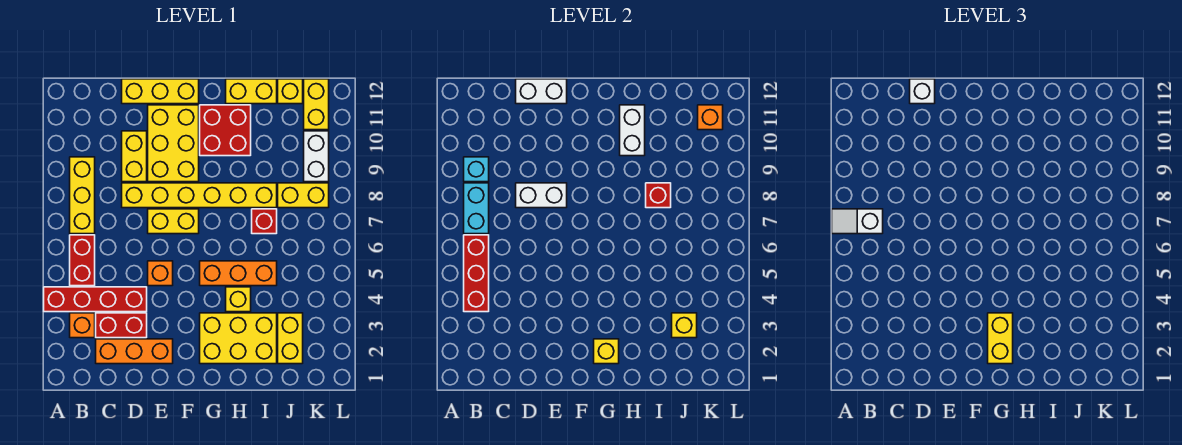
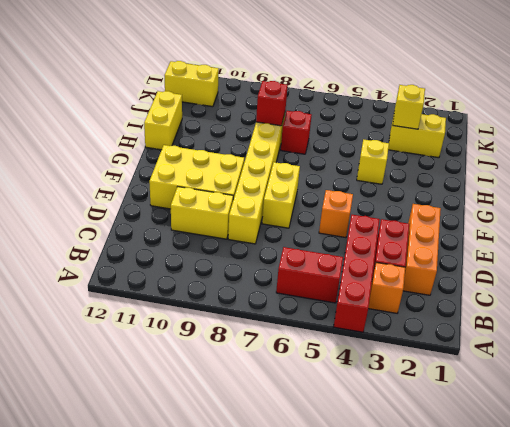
none -> yellow brick B7:B9 level 1
none -> yellow brick D12:F12 level 1
none -> yellow brick G2:I3 level 1
none -> orange brick G5:I5 level 1

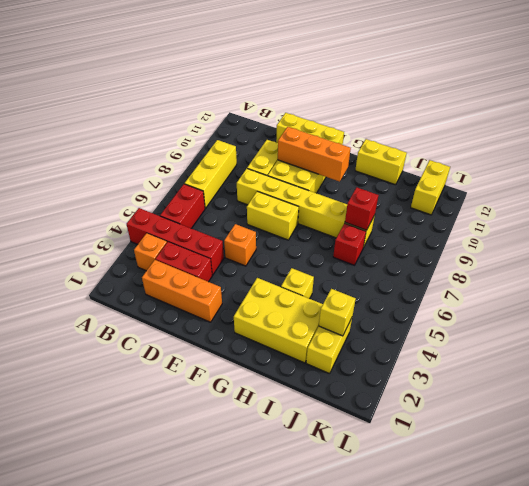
orange brick E10:G10 level 2 -> orange brick G5:I5 level 1
none -> red brick G10:H11 level 1
none -> yellow brick J8:K8 level 1
none -> yellow brick J12 level 1
none -> white brick K9:K10 level 1

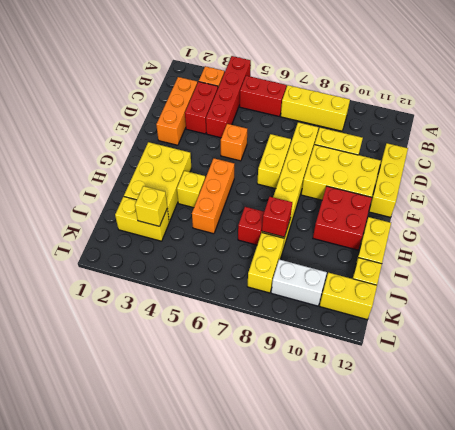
none -> red brick B4:B6 level 2
none -> cyan brick B7:B8 level 2
none -> cyan brick B9 level 2
none -> white brick D8:E8 level 2

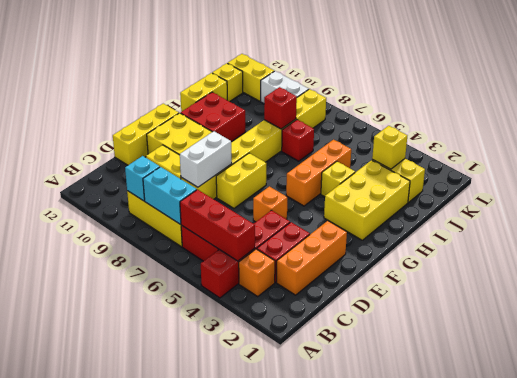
none -> white brick D12:E12 level 2
none -> yellow brick G2 level 2
none -> white brick H10:H11 level 2
none -> orange brick K11 level 2

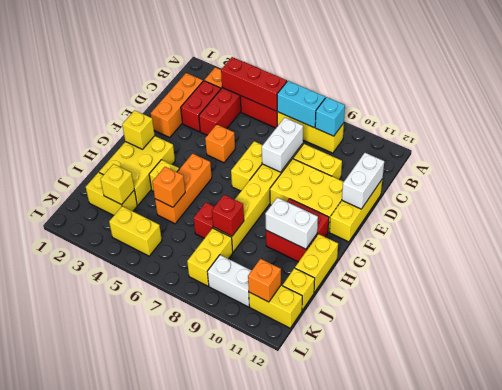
orange brick I5 level 2 -> none
yellow brick K4:K5 level 1 -> yellow brick G2:G3 level 3
none -> white slope A7:B7 level 3 top B
none -> white brick D12 level 3

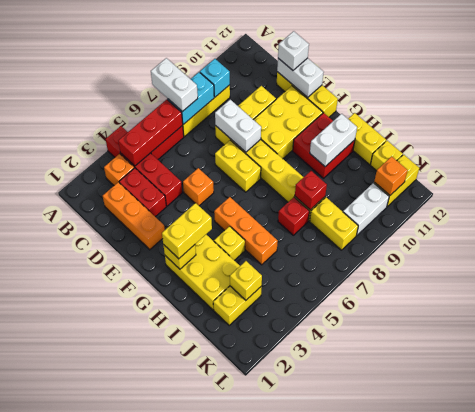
white brick A7:B7 level 3 -> white slope A7:B7 level 3 top B

